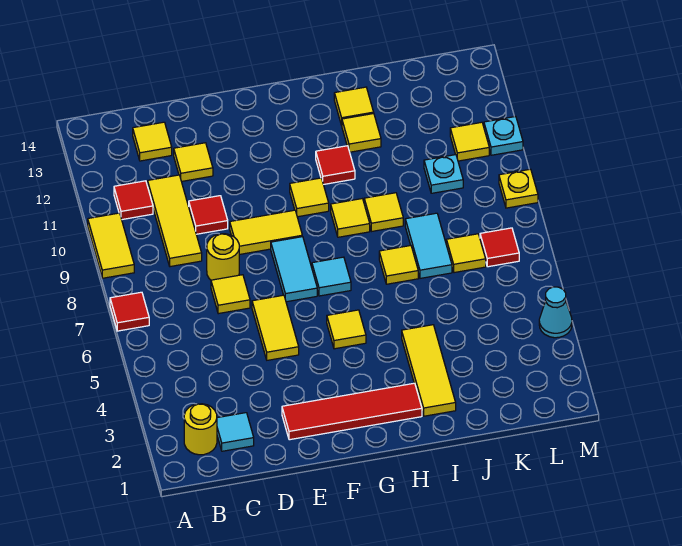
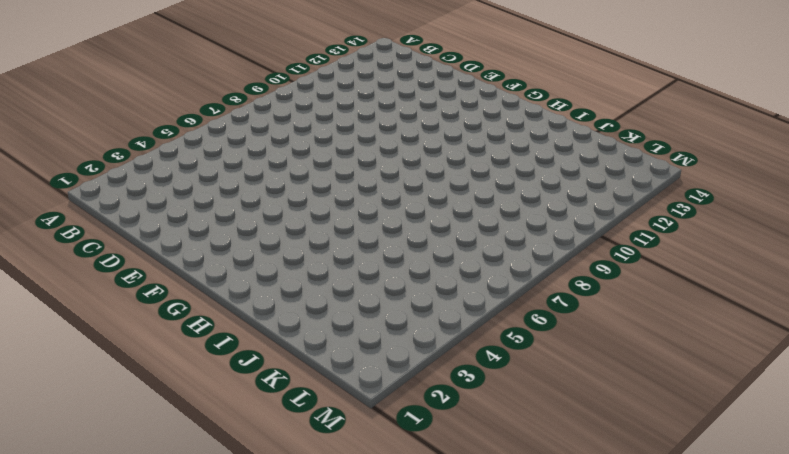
none -> red tile A7 level 1
none -> yellow tile A9:A10 level 1
none -> yellow round brick B2 level 1
none -> red tile B11 level 1

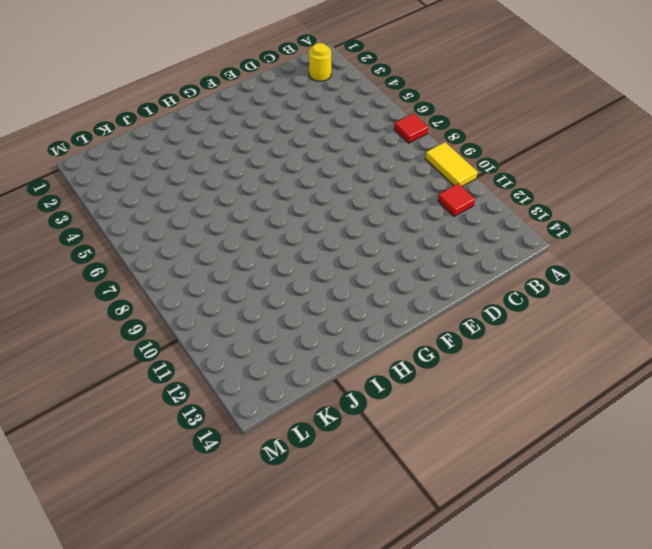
none -> cyan tile C2 level 1
none -> yellow tile C9:C11 level 1
none -> yellow tile C13 level 1
none -> yellow tile D7 level 1

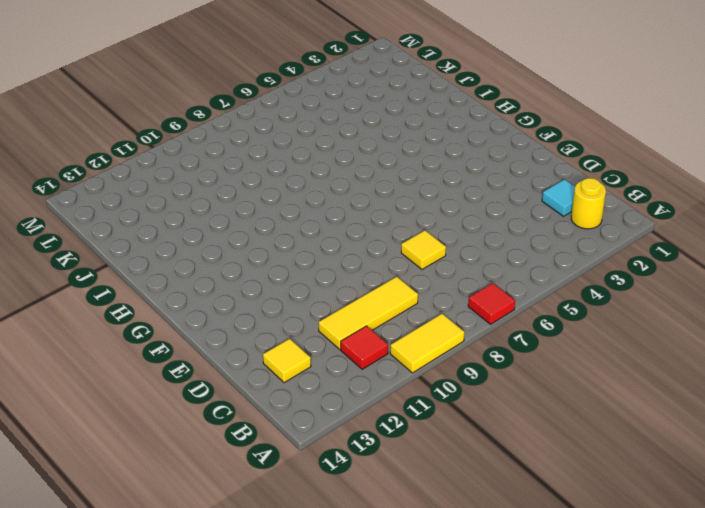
none -> yellow round brick D8 level 1
none -> red tile D10 level 1
none -> yellow tile D12 level 1
none -> red tile E2:H2 level 1

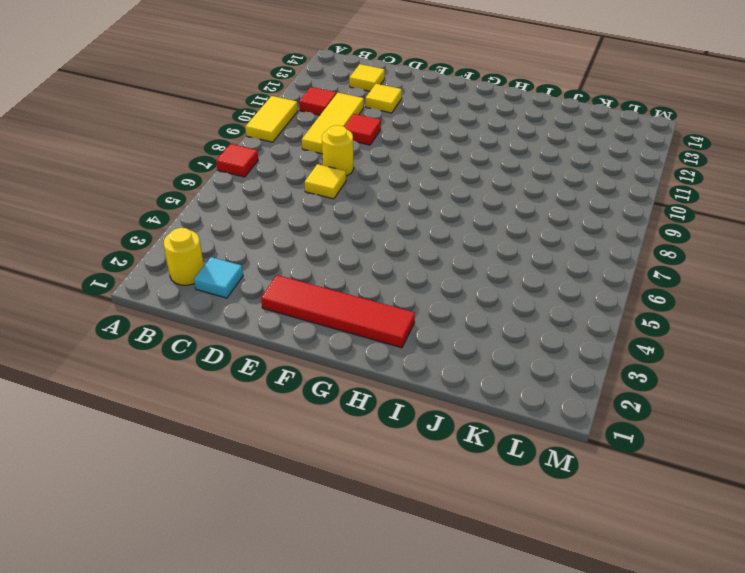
none -> yellow tile E5:E6 level 1
none -> yellow tile E9:F9 level 1
none -> cyan tile F7:F8 level 1
none -> yellow tile G5 level 1

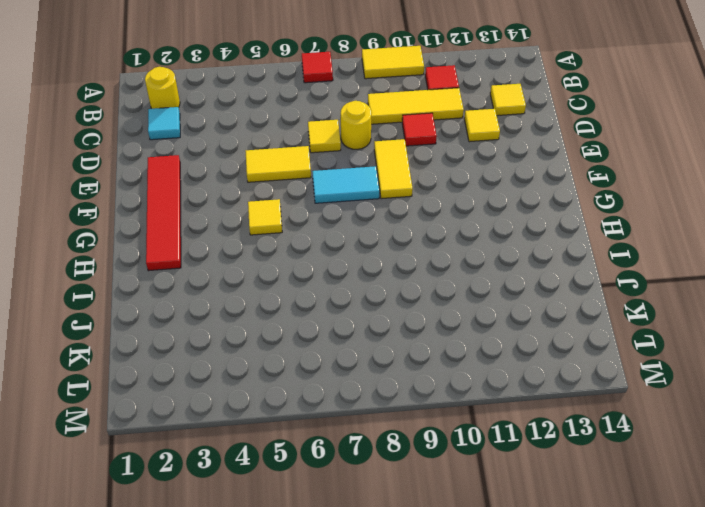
none -> cyan tile G7 level 1
none -> yellow tile G10 level 1
none -> yellow tile H9 level 1
none -> red tile H11 level 1

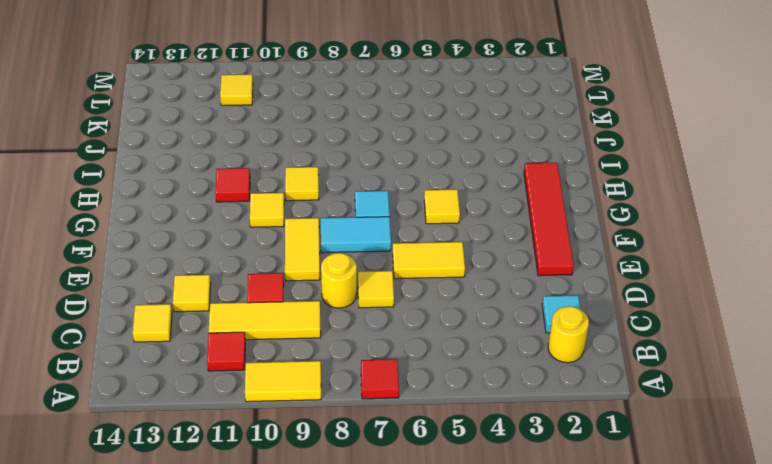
none -> yellow tile I2:I4 level 1
none -> yellow tile I7 level 1
none -> yellow tile I9 level 1
none -> yellow tile I12 level 1

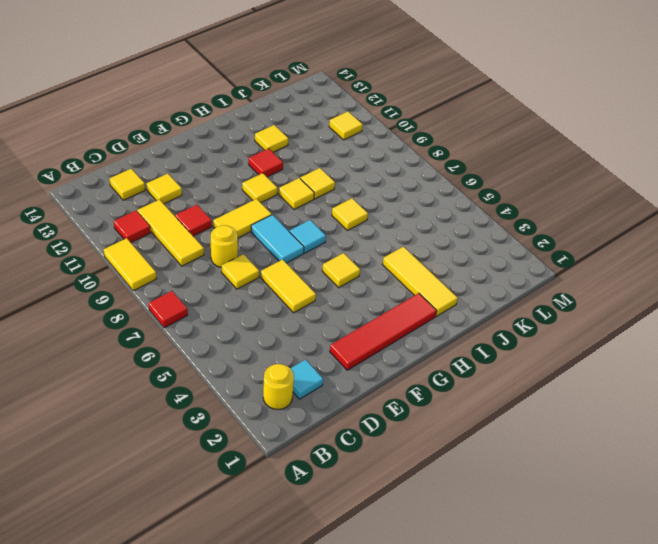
none -> yellow tile I13 level 1
none -> cyan tile J7:J8 level 1
none -> yellow tile K7 level 1
none -> cyan plate K10 level 1

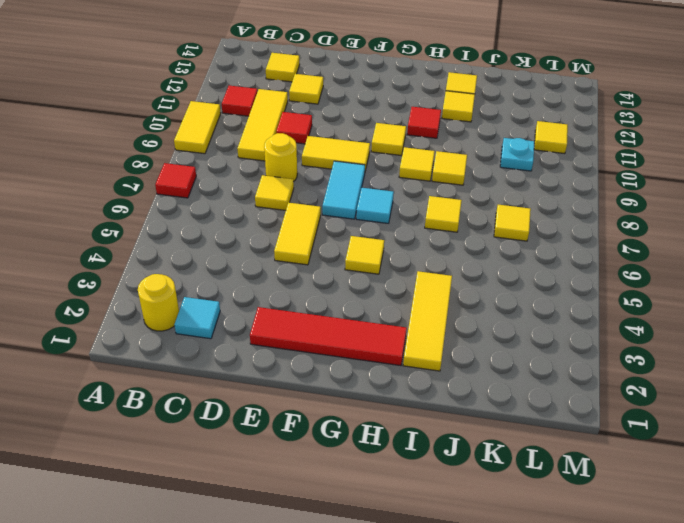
none -> cyan tile J7:J8 level 1
none -> red tile L7 level 1
none -> cyan cone M4 level 1
none -> yellow plate M9 level 1

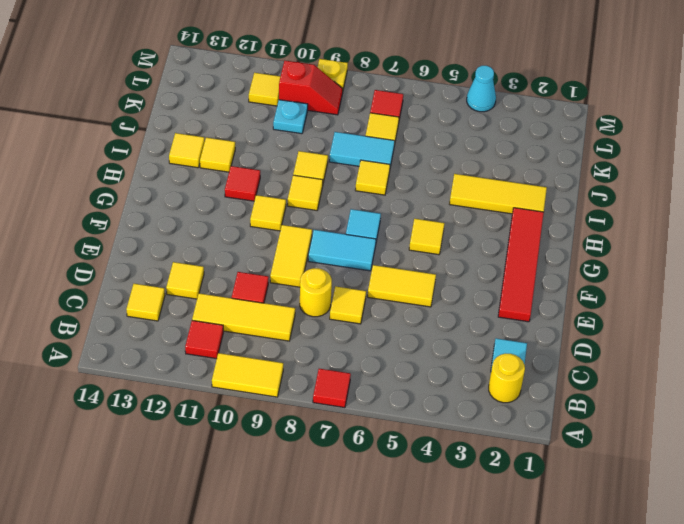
red slope L9:L10 level 1 top 10 -> none
none -> cyan plate M11 level 1

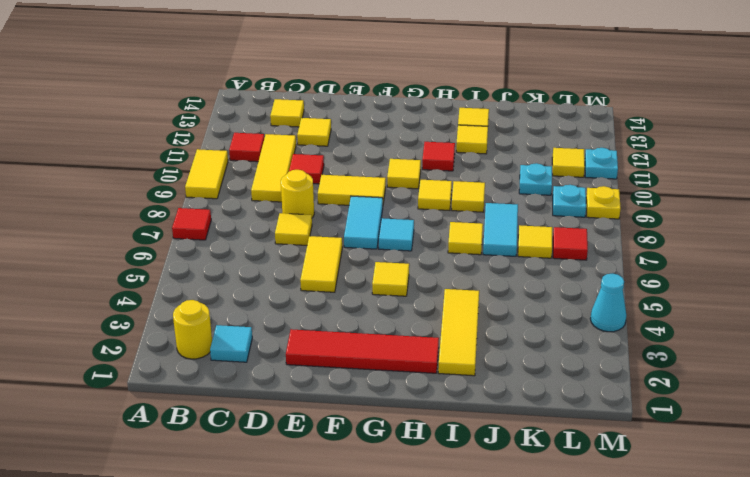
cyan plate L9 level 1 -> none

